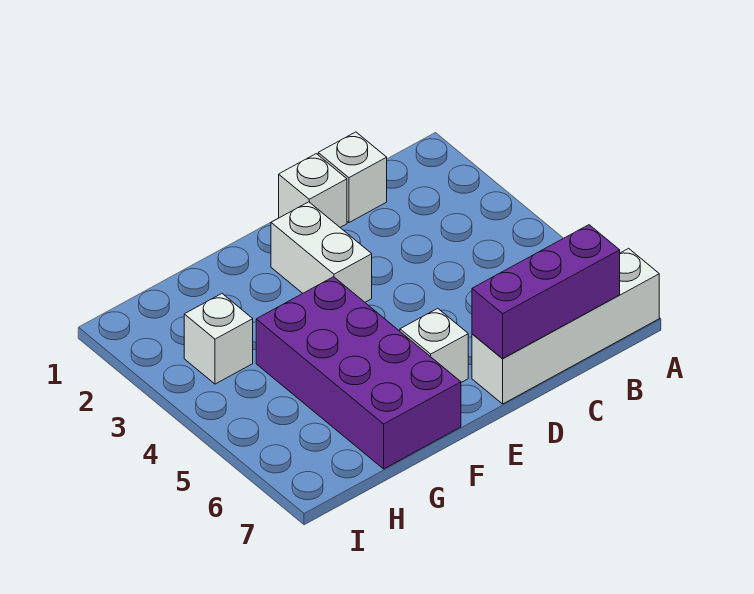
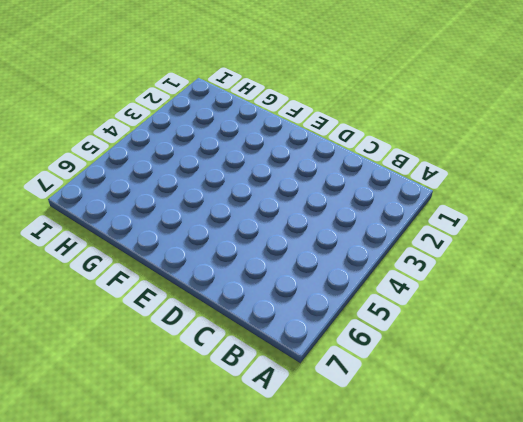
none -> white brick A7:D7 level 1
none -> white brick C1 level 1

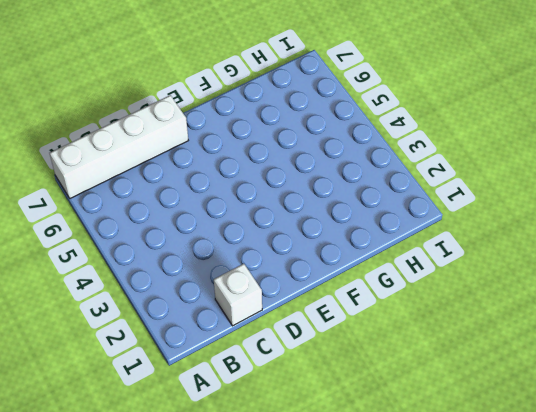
none -> white brick D1 level 1
none -> white brick E2:E3 level 1

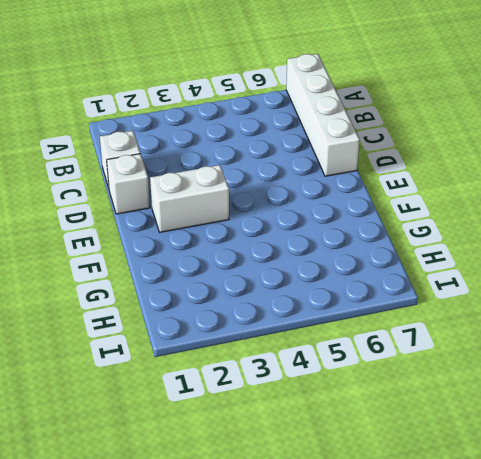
none -> white brick E6 level 1
none -> purple brick F4:G7 level 1

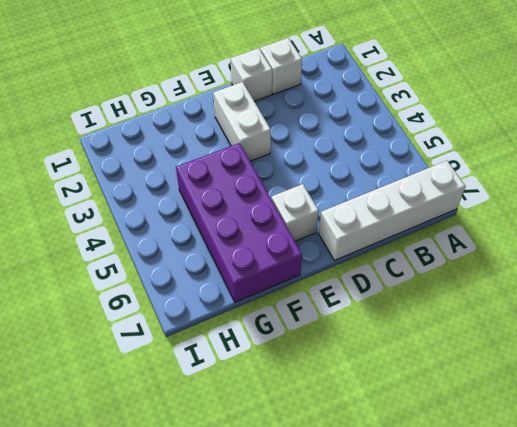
none -> white brick H3 level 1
none -> purple brick B7:D7 level 2

